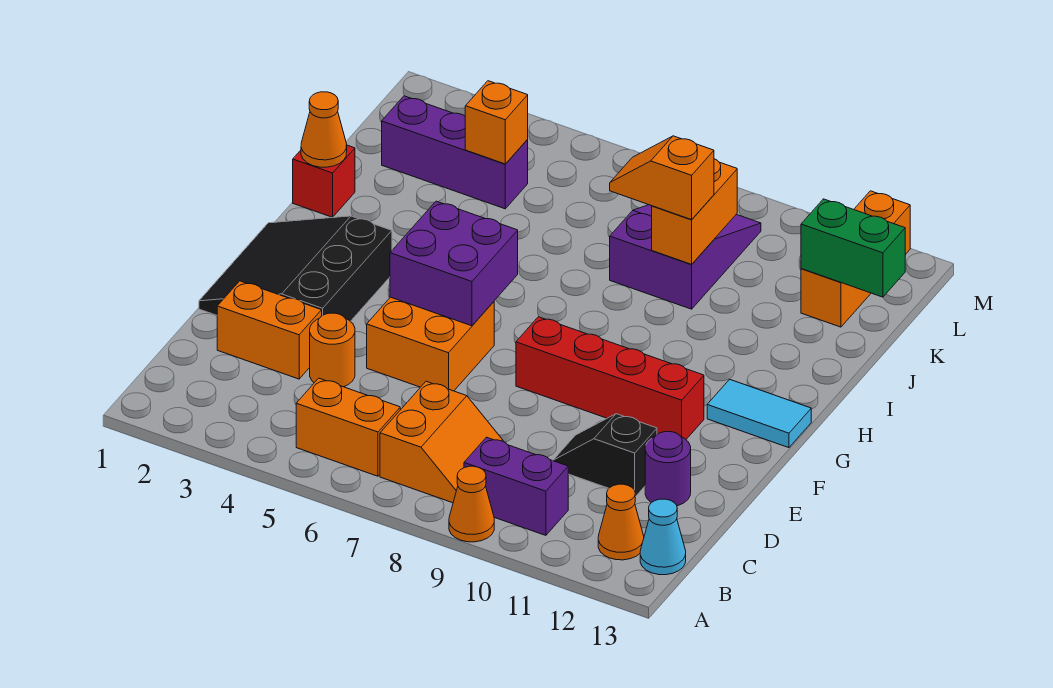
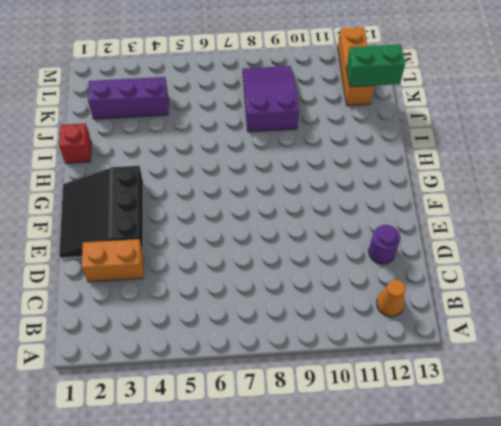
none -> orange cone A9 level 1
none -> orange brick B5:B6 level 1
none -> orange slope B7:C8 level 1 top 7

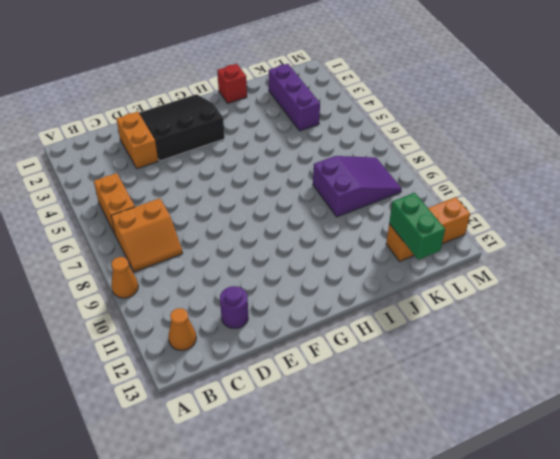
none -> purple brick B9:B10 level 1
none -> cyan cone B13 level 1
none -> orange round brick D4 level 1

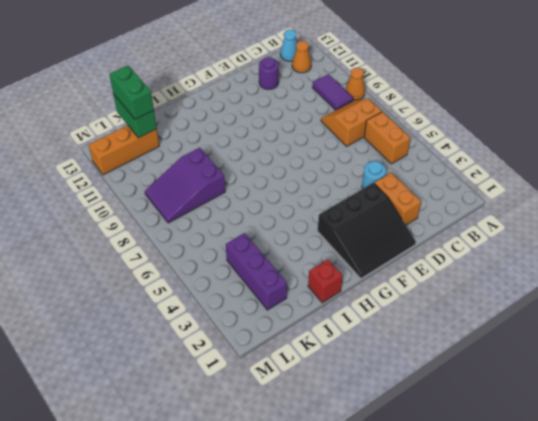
purple tile B9:B10 level 1 -> purple brick B9:B10 level 1
cyan round brick D4 level 1 -> orange round brick D4 level 1
green brick K12:K13 level 3 -> none
none -> black slope D10:D11 level 1 top 11
none -> orange brick E5:F6 level 1
none -> red brick F8:F11 level 1

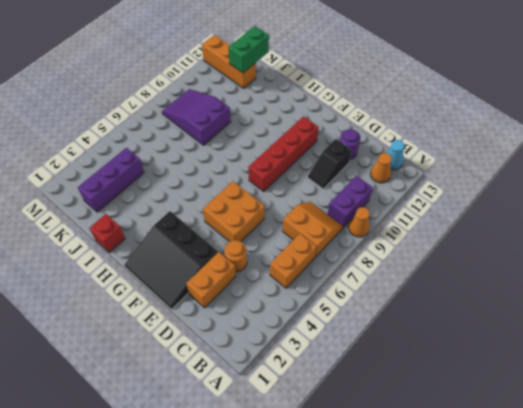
none -> cyan tile G12:G13 level 1
none -> purple brick F5:G6 level 2
none -> orange cone I1 level 2

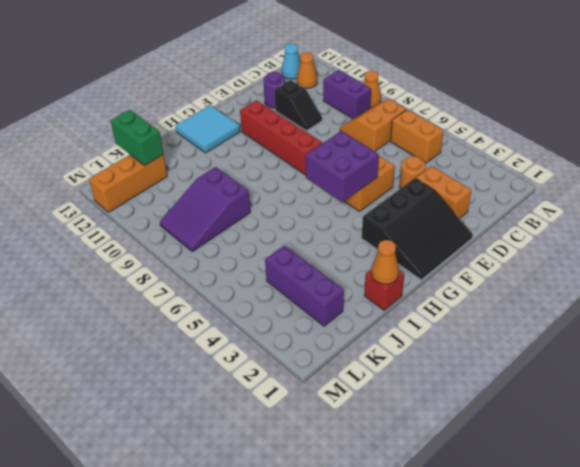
cyan tile G12:H13 level 1 -> cyan tile G12:G13 level 1
none -> orange brick J9:K9 level 2
none -> orange brick K4 level 2
none -> orange slope J8:J9 level 3 top 9

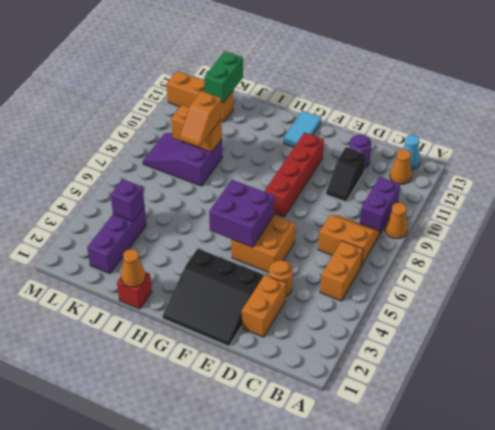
purple brick K4 level 2 -> orange brick K4 level 2

